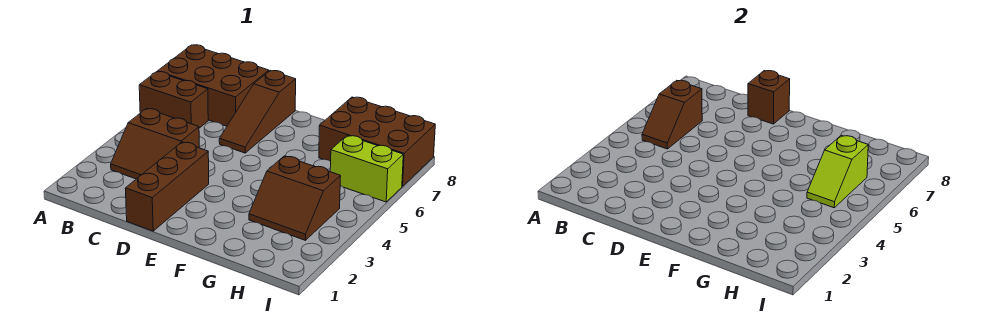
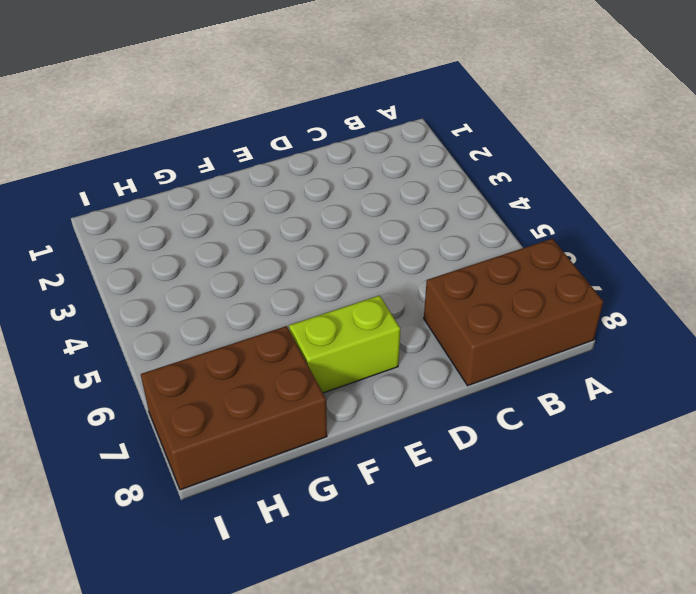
lime brick E7:F7 level 1 -> lime brick H6:I6 level 1
none -> brown brick A6:B6 level 1
none -> brown slope B3:C4 level 1 top 4

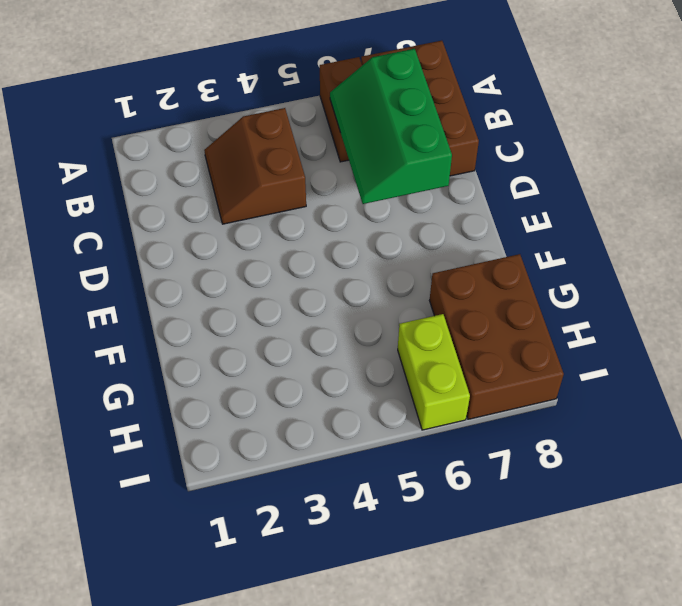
green slope B6:D7 level 2 top 7 -> brown slope B5:B6 level 2 top 6
none -> brown brick D1:D3 level 1
none -> brown slope D6:D8 level 1 top 8

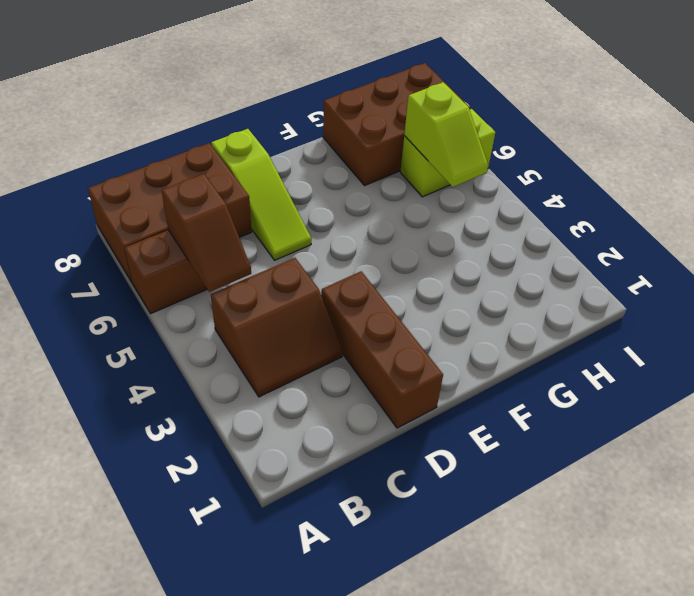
lime slope D6:D8 level 1 top 8 -> brown slope D6:D8 level 1 top 8
none -> brown slope G3:H4 level 1 top 4
none -> brown brick D8 level 2

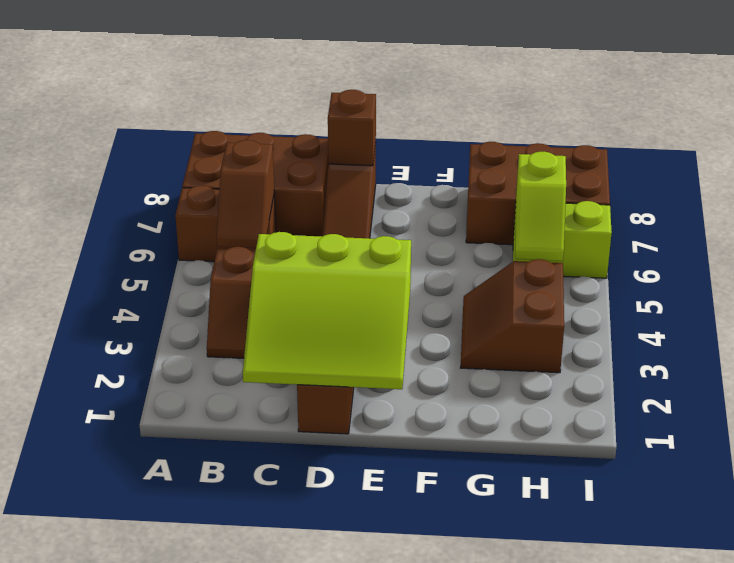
lime slope C1:E3 level 2 top 3 -> none
brown slope G3:H4 level 1 top H -> brown slope G3:H4 level 1 top 4

